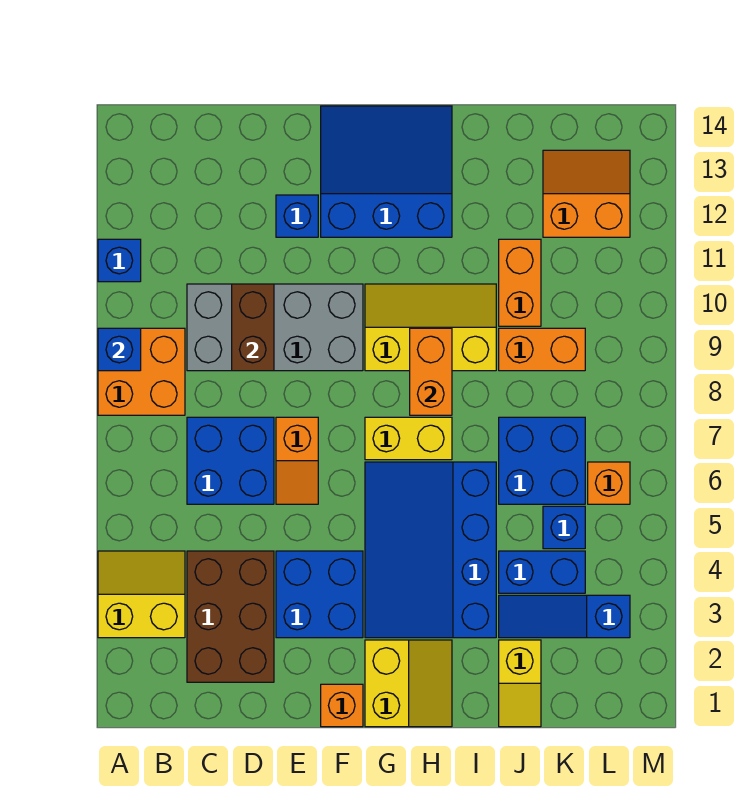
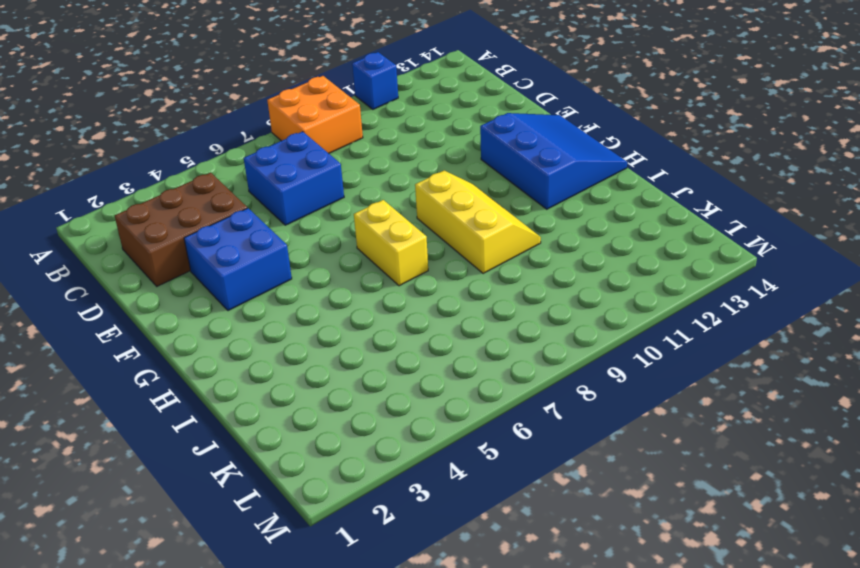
none -> yellow slope A3:B4 level 1 top 3
none -> grey brick C9:F10 level 1
none -> orange slope E6:E7 level 1 top 7

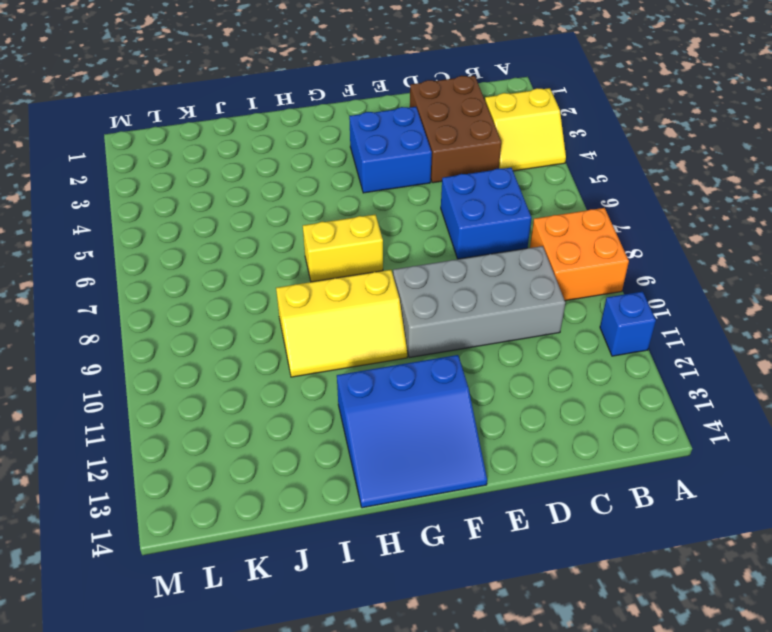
none -> orange slope E6:E7 level 1 top 7
none -> blue brick E12 level 1
none -> orange brick F1 level 1

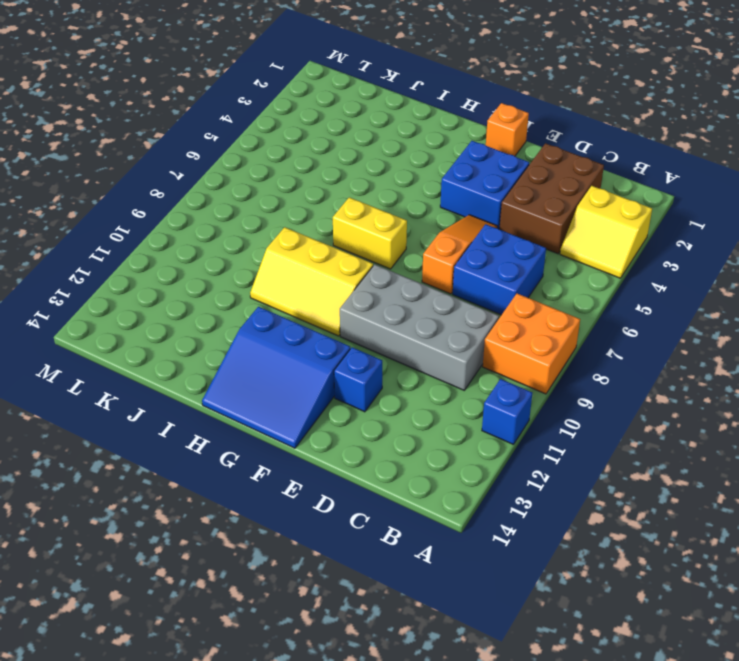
orange slope E5:E7 level 1 top 7 -> orange slope E6:E7 level 1 top 7
none -> yellow slope G1:H2 level 1 top G
none -> blue slope G3:I6 level 1 top I
none -> yellow slope J1:J2 level 1 top 2

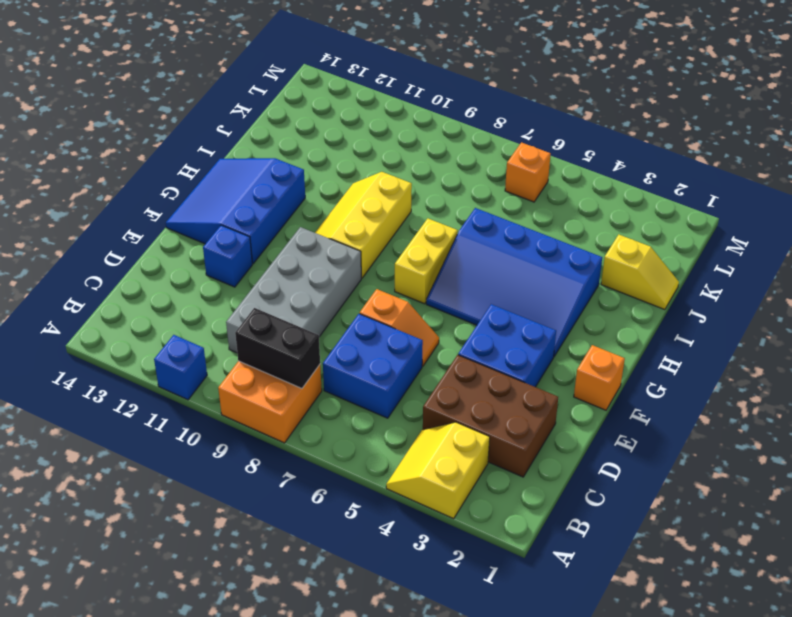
black brick B8:B9 level 2 -> none
none -> yellow slope G1:H2 level 1 top G
none -> blue slope J3:L3 level 1 top L
none -> blue brick J4:K4 level 1

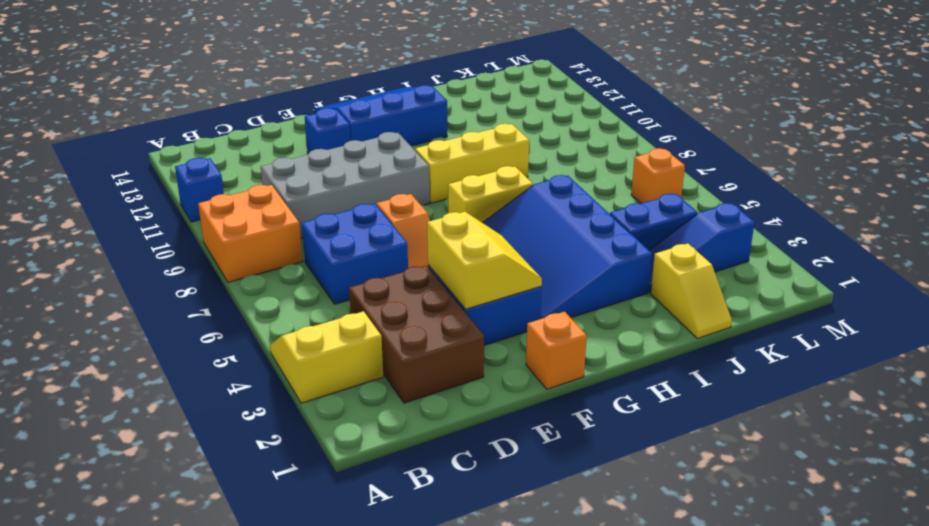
yellow slope E3:F4 level 2 top E -> yellow slope G1:H2 level 1 top G
none -> blue brick J6:K7 level 1
none -> orange brick J9:K9 level 1
none -> orange brick J10:J11 level 1

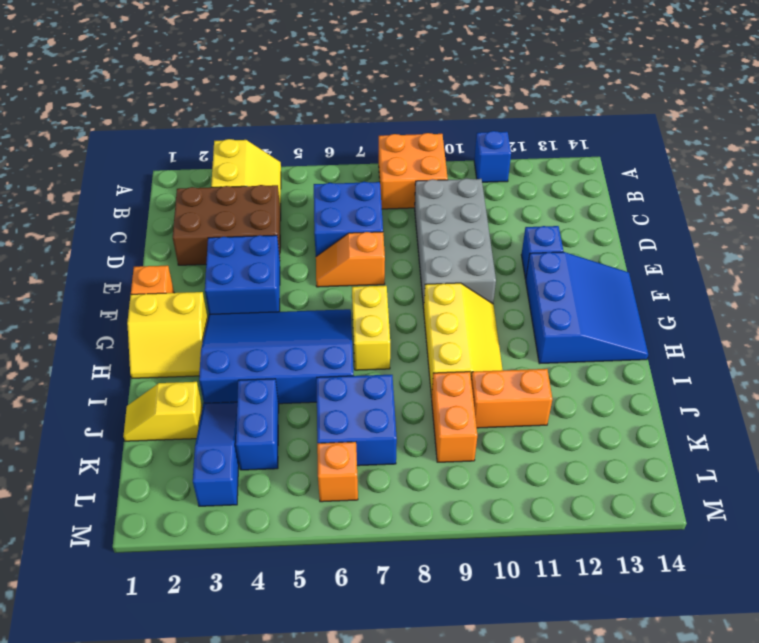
none -> blue brick K5 level 1
none -> orange slope K12:L13 level 1 top 12
none -> blue brick A9 level 2

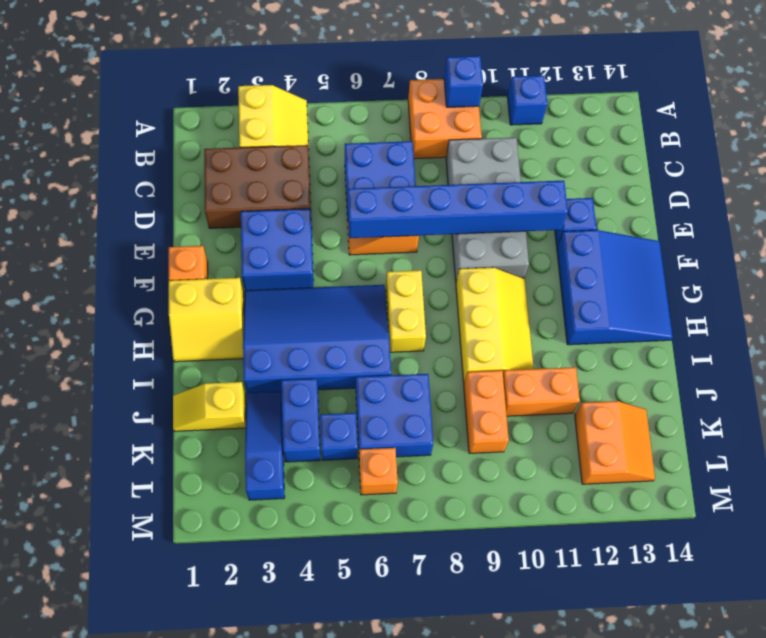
blue brick E6:E11 level 2 -> none
none -> brown brick D9:D10 level 2
none -> orange brick H8:H9 level 2

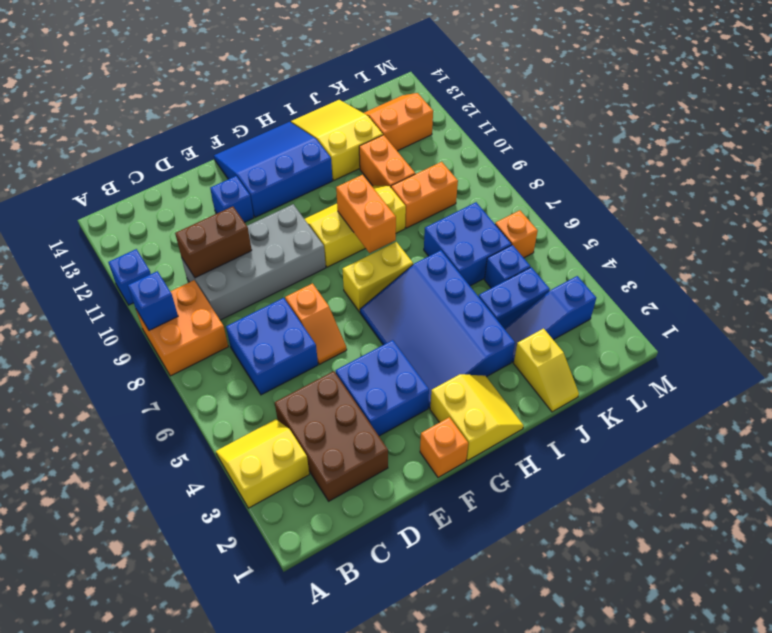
brown brick C10:D10 level 2 -> brown brick D9:D10 level 2
yellow slope I12:J14 level 1 top 12 -> none

